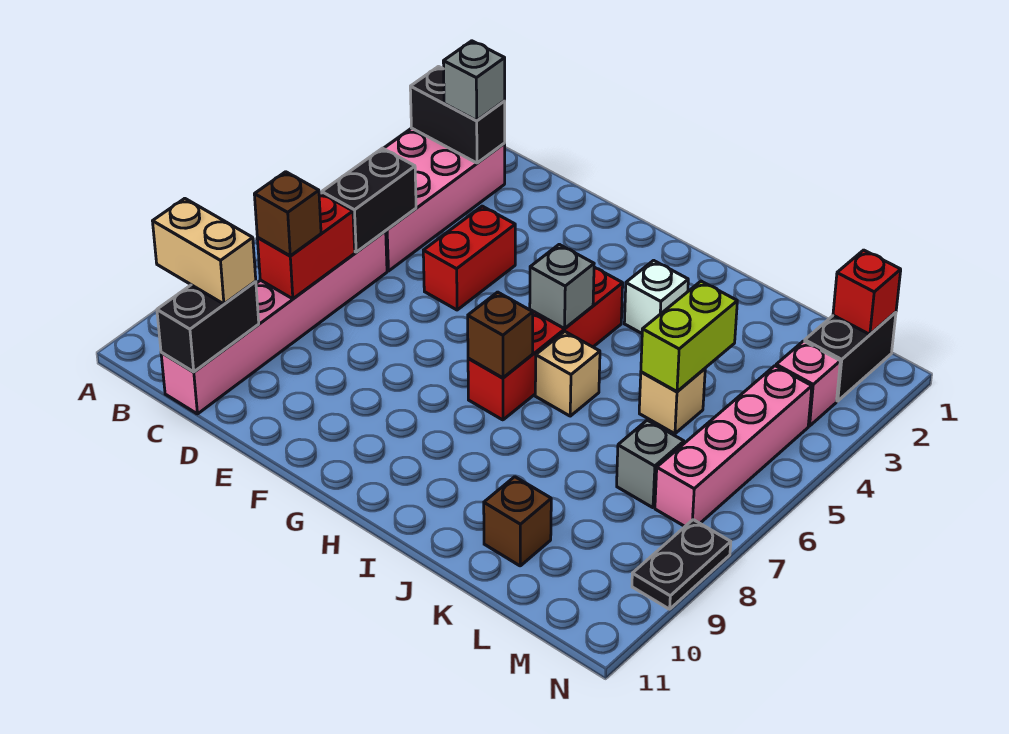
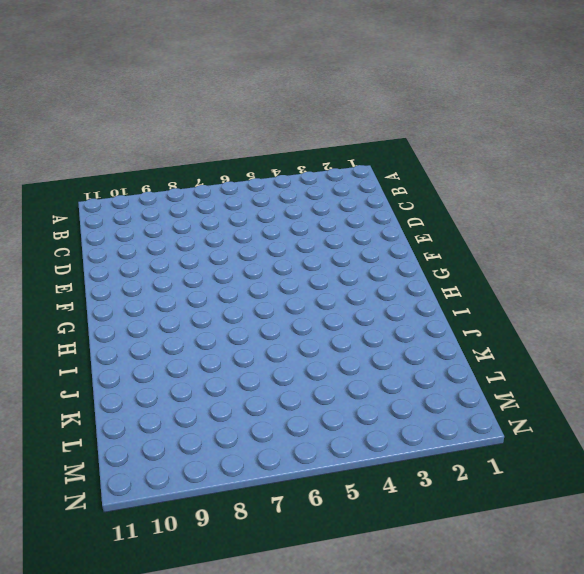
none -> pink brick B2:C5 level 1
none -> pink brick C6:C11 level 1
none -> red brick E4:E5 level 1

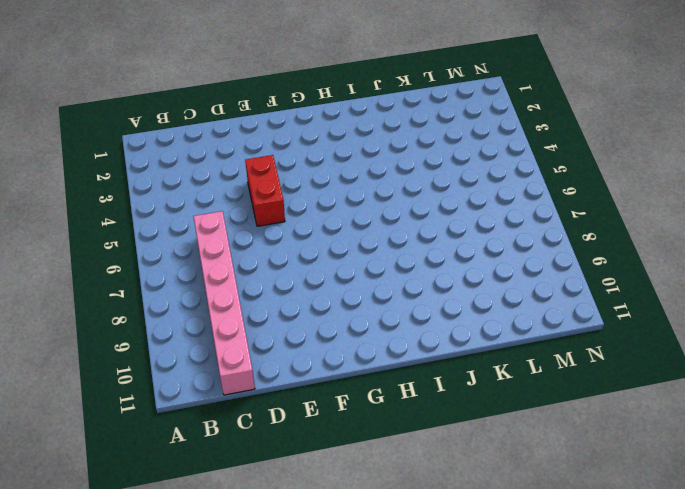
none -> pink brick B2:C5 level 1
none -> red brick H4:H7 level 1
none -> white brick I3 level 1

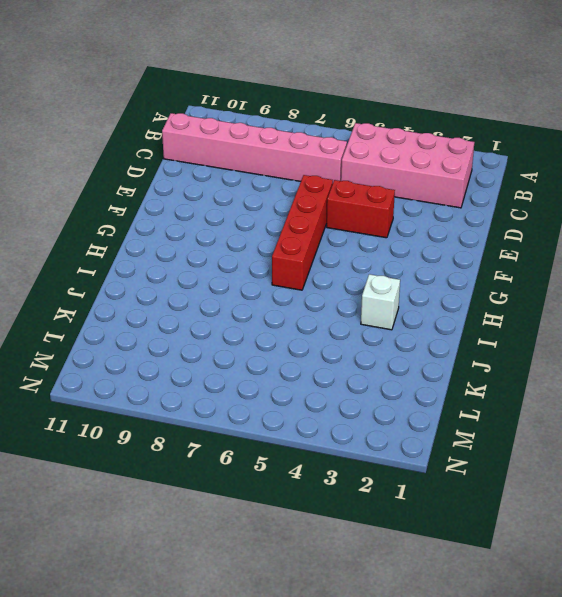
red brick E6:H6 level 1 -> red brick H4:H7 level 1
none -> tan brick I6 level 1
none -> tan brick K5 level 1
none -> brown brick K10 level 1

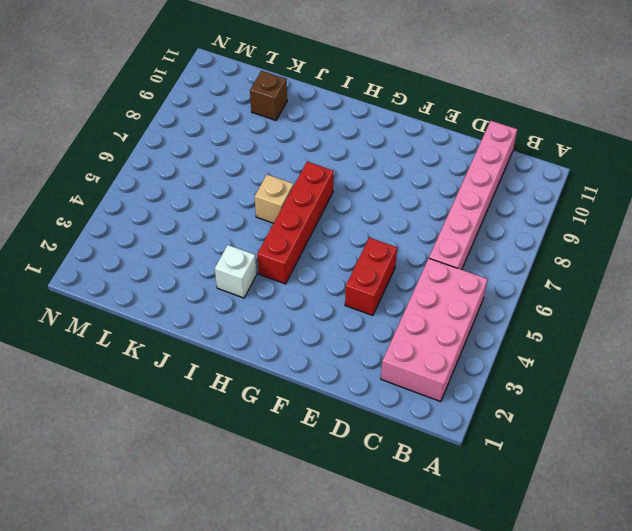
none -> tan brick K5 level 1
none -> grey brick L7 level 1
none -> black brick M1:M2 level 1

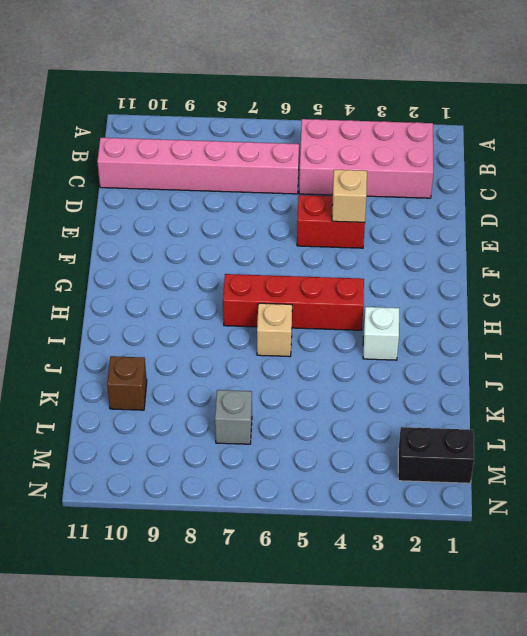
tan brick E4 level 2 -> tan brick K5 level 1
none -> pink brick M3 level 1
none -> pink brick M4:M7 level 1
none -> black plate N8:N9 level 1

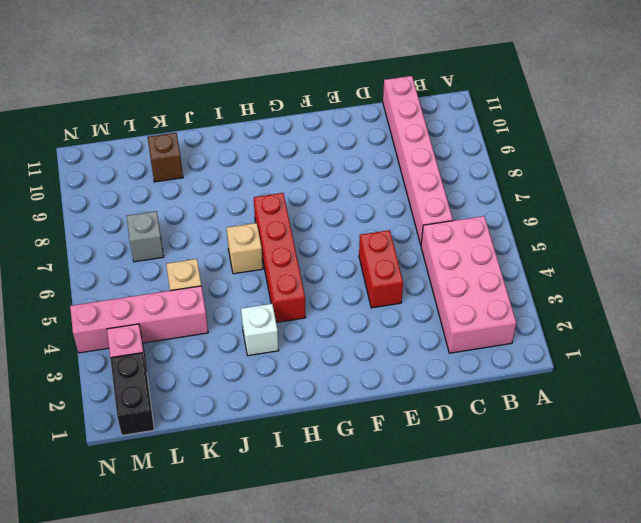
pink brick K4:N4 level 1 -> pink brick M4:M7 level 1
none -> black plate N8:N9 level 1
none -> black brick B2:C2 level 2
none -> black brick C5:C6 level 2

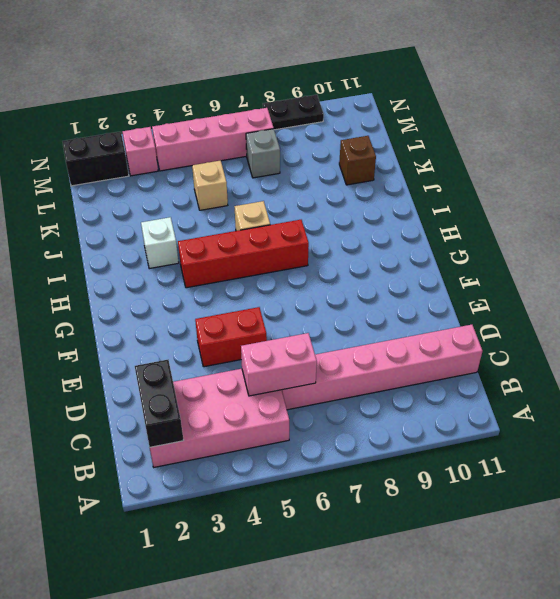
pink brick C5:C6 level 2 -> black brick C5:C6 level 2
none -> red brick C7:C8 level 2
none -> black brick C10:C11 level 2
none -> grey brick H5 level 2

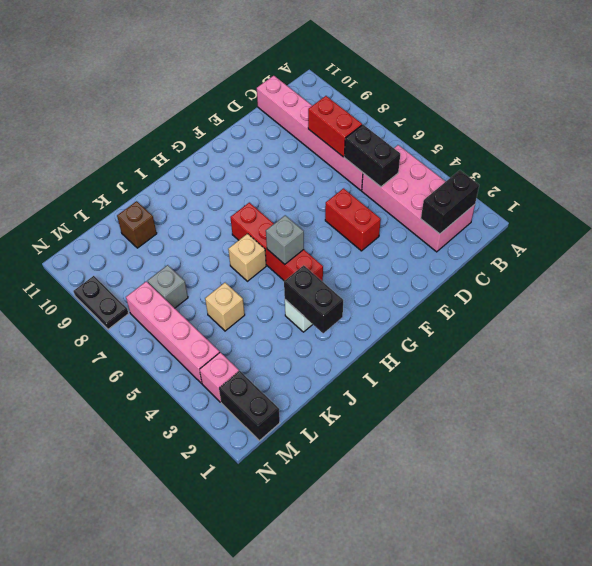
black brick I2:I3 level 2 -> black brick C10:C11 level 2
none -> brown brick H7 level 2
none -> lime brick K4:K5 level 2
none -> red brick M1 level 2

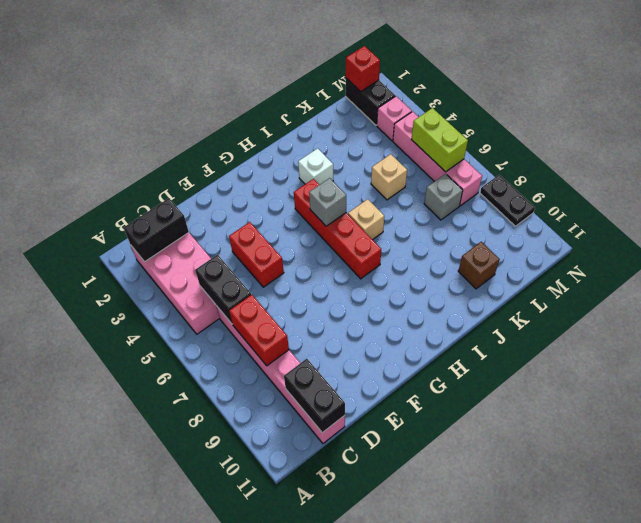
lime brick M5:M6 level 2 -> lime brick K4:K5 level 2
none -> brown brick H7 level 2
none -> tan brick B10:C10 level 3
none -> grey brick C2 level 3

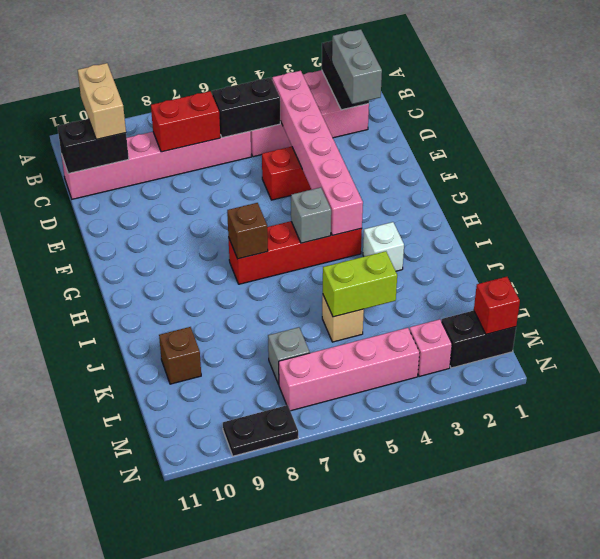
grey brick C2:D2 level 3 -> grey brick C2 level 3
pink brick C4:H4 level 2 -> none
none -> tan brick I6 level 1
none -> brown brick C8 level 3

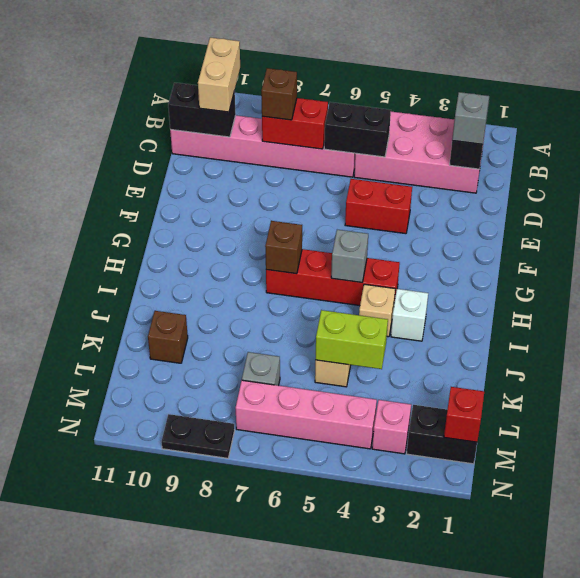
tan brick I4 level 1 -> tan brick I6 level 1

